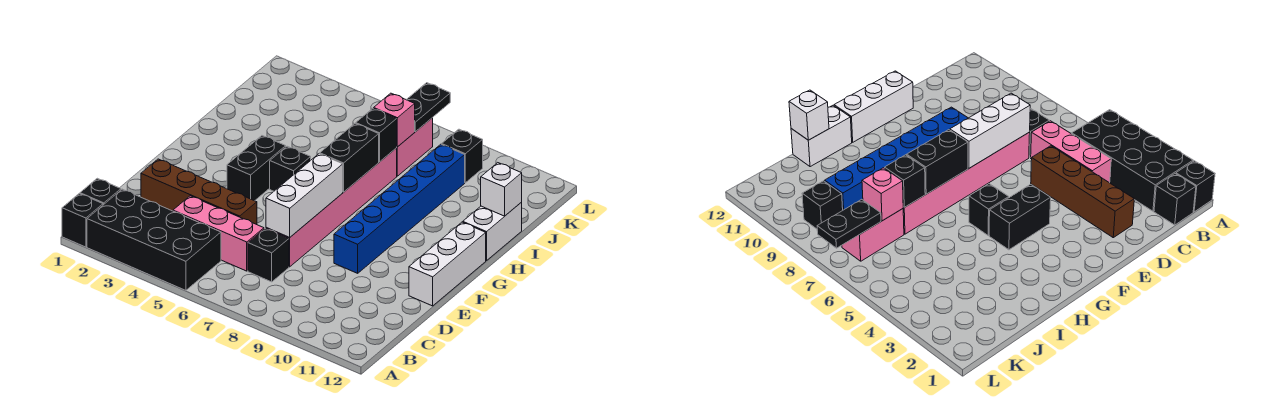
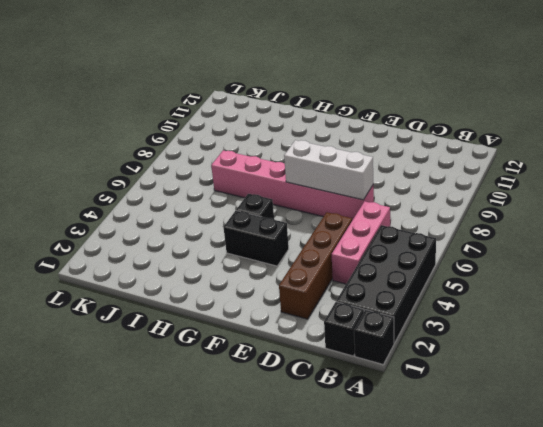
none -> black brick C7 level 1
none -> blue brick E9:J9 level 1
none -> white brick E12:G12 level 1

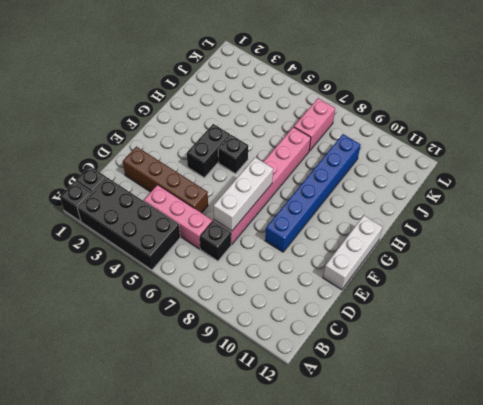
none -> white brick H12:I12 level 1
none -> black brick K9 level 1
none -> black brick G7:H7 level 2

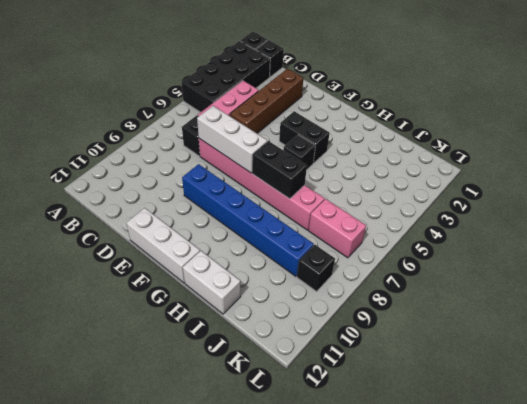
none -> black brick I7 level 2
none -> white brick I12 level 2
none -> pink brick J7 level 2

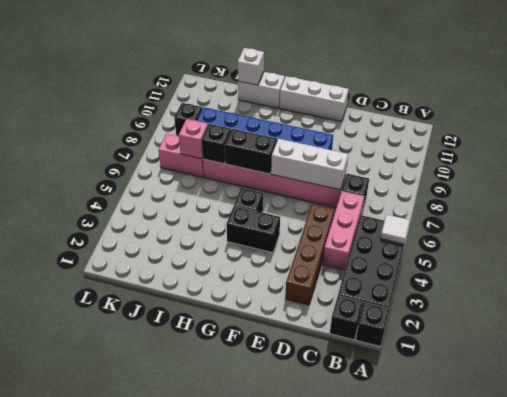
white tile A5 level 2 -> none
none -> black plate K7:L7 level 2

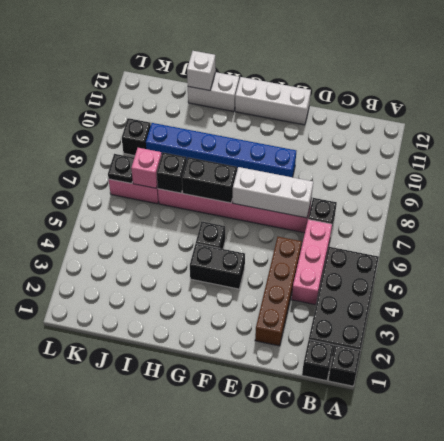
black plate K7 level 2 -> black plate K7:L7 level 2

